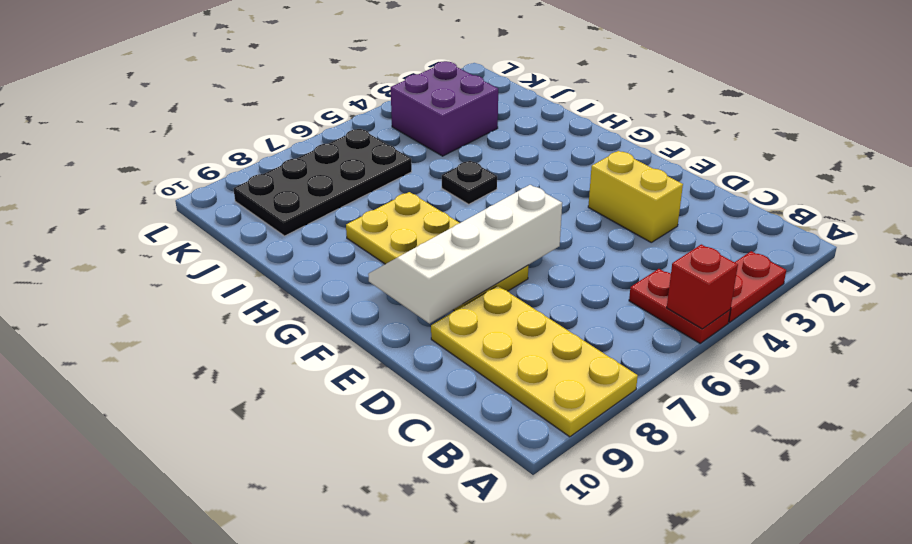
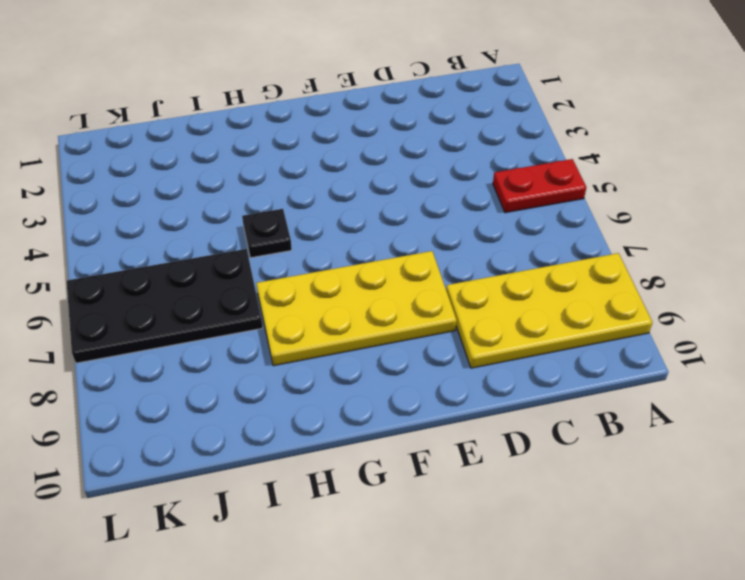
black plate I6:L7 level 1 -> black plate J6:K9 level 1
none -> red plate A3:A4 level 1
none -> yellow brick D3:E3 level 1

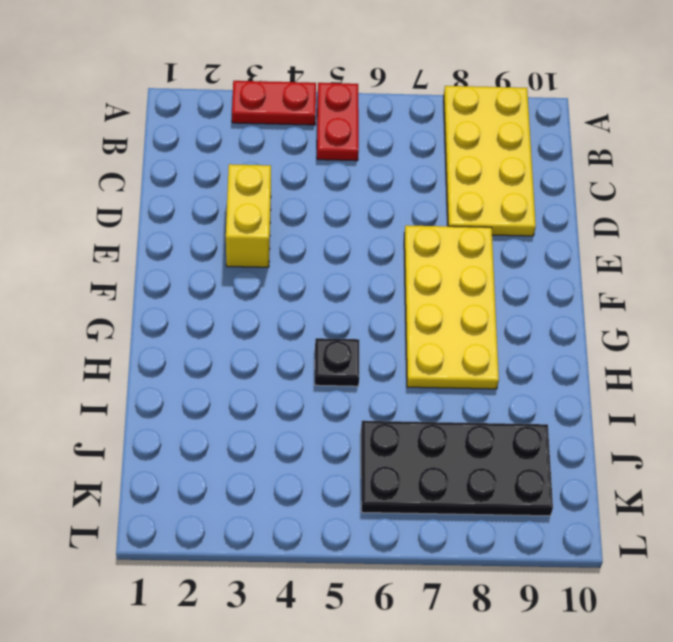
none -> purple brick J3:K4 level 1
none -> red brick A5 level 2

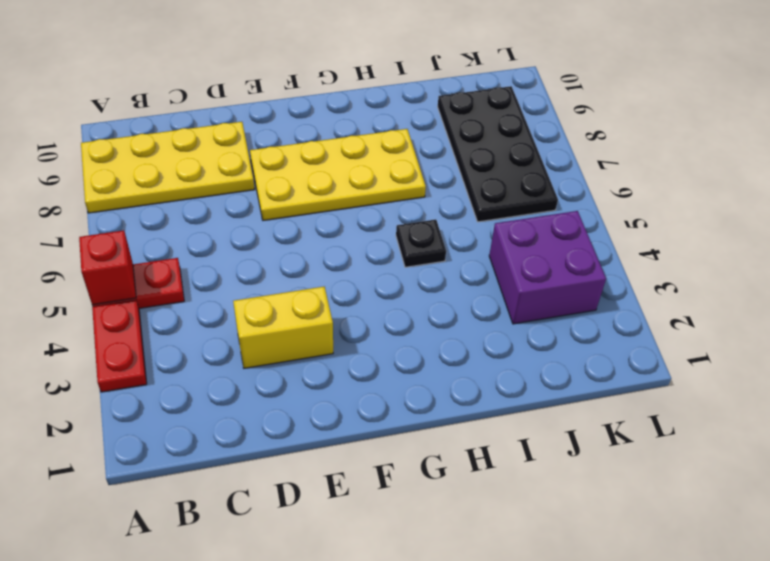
none -> white slope E6:F9 level 2 top E

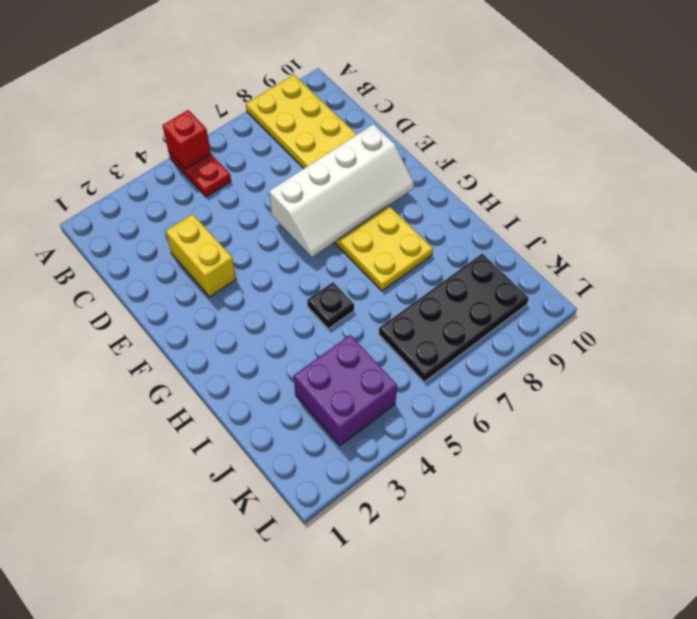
none -> red plate A3:A4 level 1

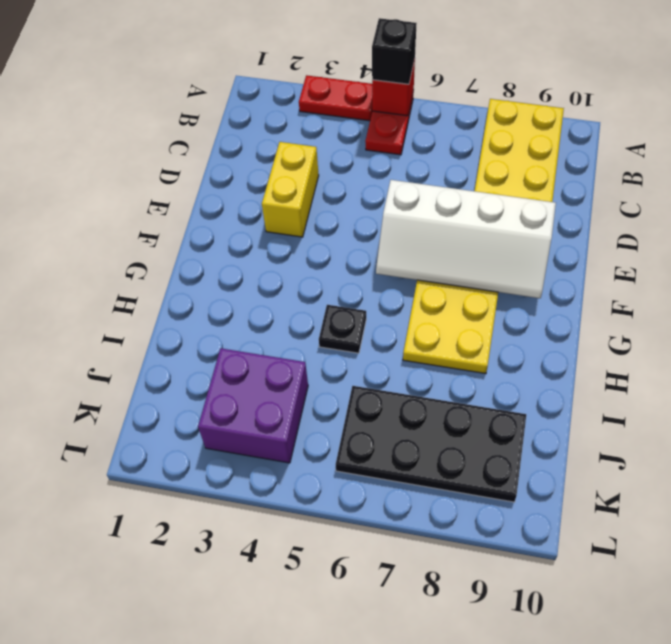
black brick A5 level 3 -> none

